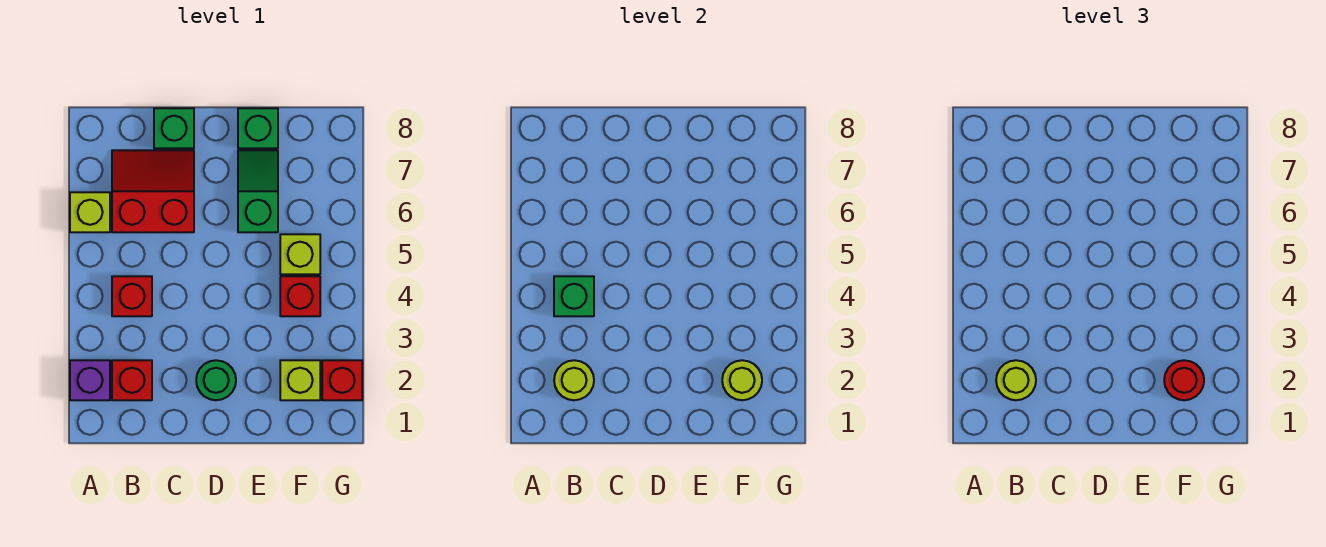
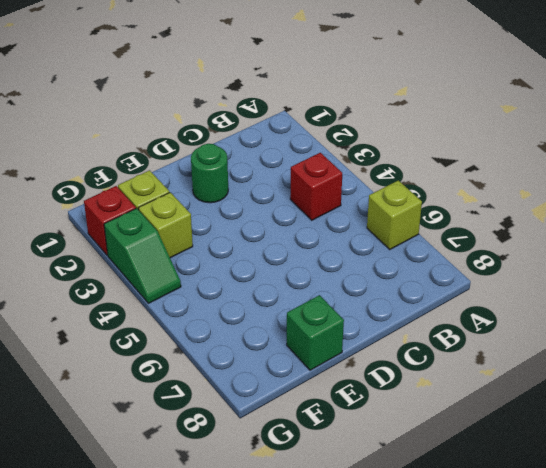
lime brick F3 level 1 -> lime brick F5 level 1
green slope G3:G4 level 1 top 3 -> green slope E6:E7 level 1 top 6
none -> purple brick A2 level 1
none -> red brick B2 level 1
none -> red slope B6:C7 level 1 top 6

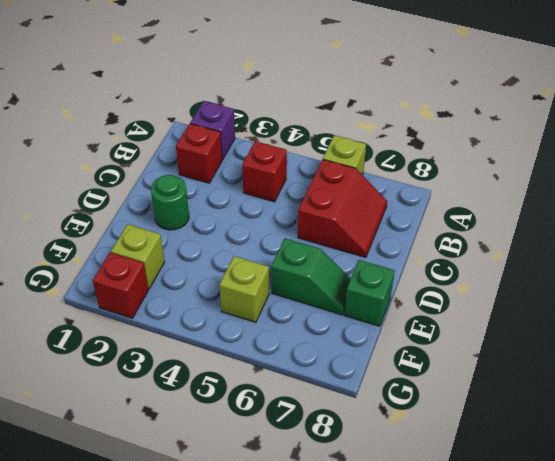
none -> green brick C8 level 1
none -> red brick F4 level 1
none -> lime round brick B2 level 2

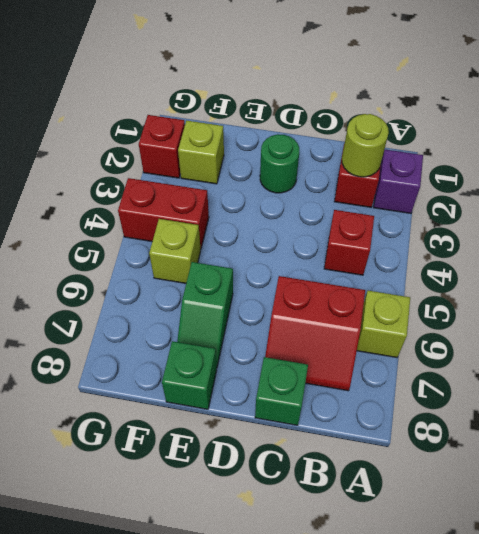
red brick F4:G4 level 1 -> red brick F4 level 1
none -> green brick B4 level 2
none -> lime round brick F2 level 2
none -> lime round brick B2 level 3

